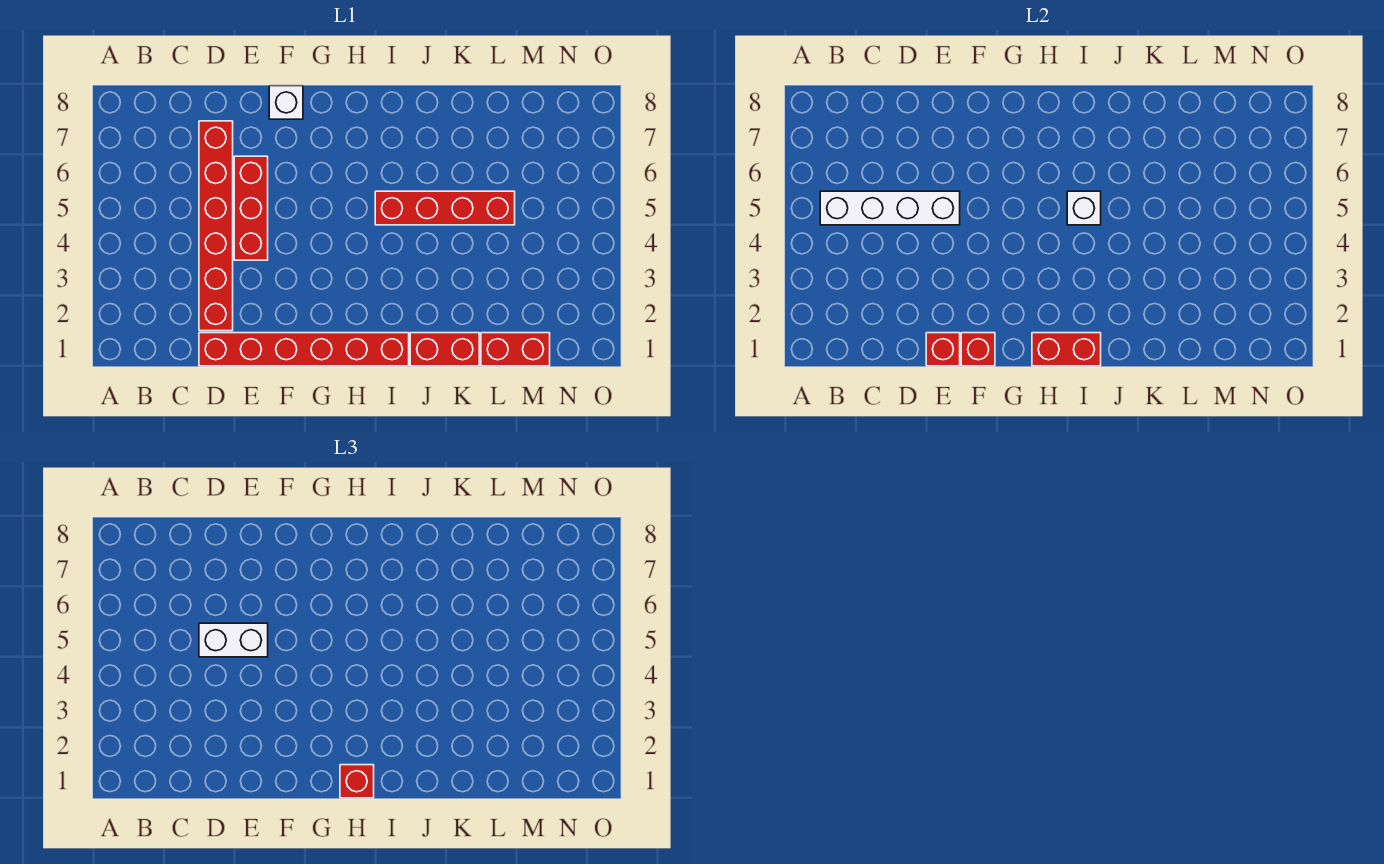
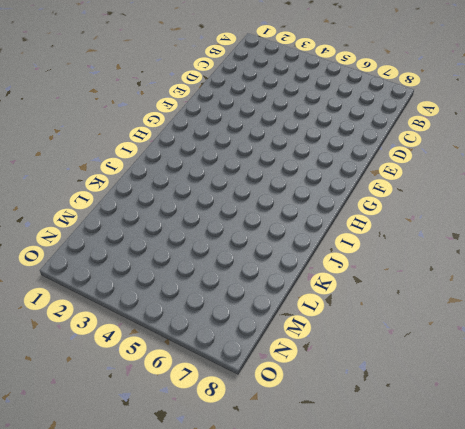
none -> red brick D1:I1 level 1
none -> red brick D2:D7 level 1
none -> red brick E4:E6 level 1

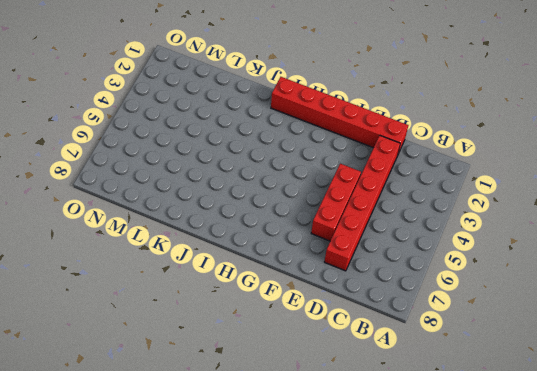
none -> white brick F8 level 1
none -> red brick I5:L5 level 1
none -> red brick J1:K1 level 1

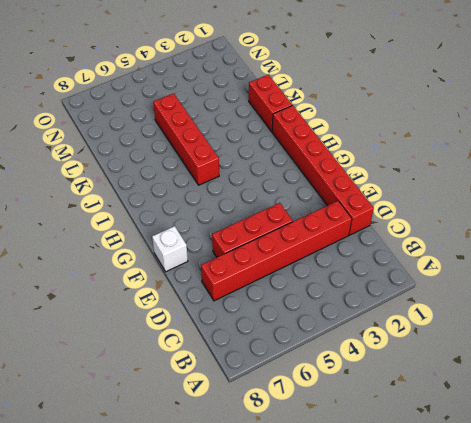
none -> red brick L1:M1 level 1
none -> white brick B5:E5 level 2
none -> red brick E1 level 2

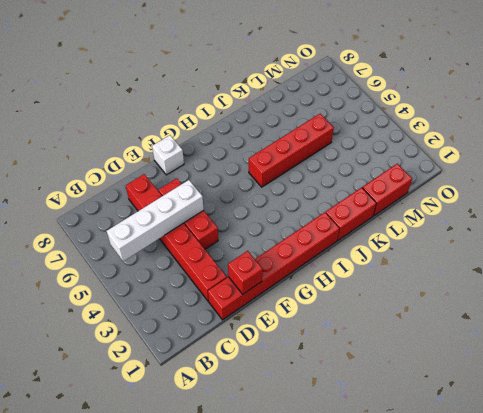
none -> red brick F1 level 2
none -> red brick H1:I1 level 2
none -> white brick I5 level 2

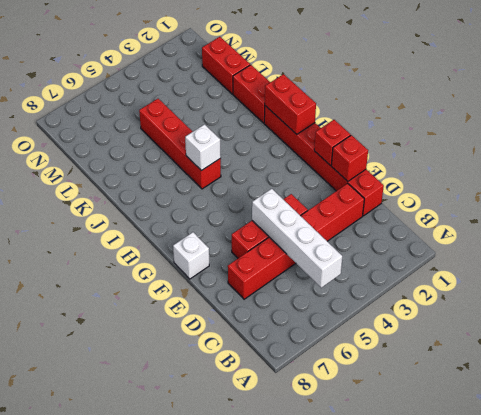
none -> white brick D5:E5 level 3
none -> red brick H1 level 3

